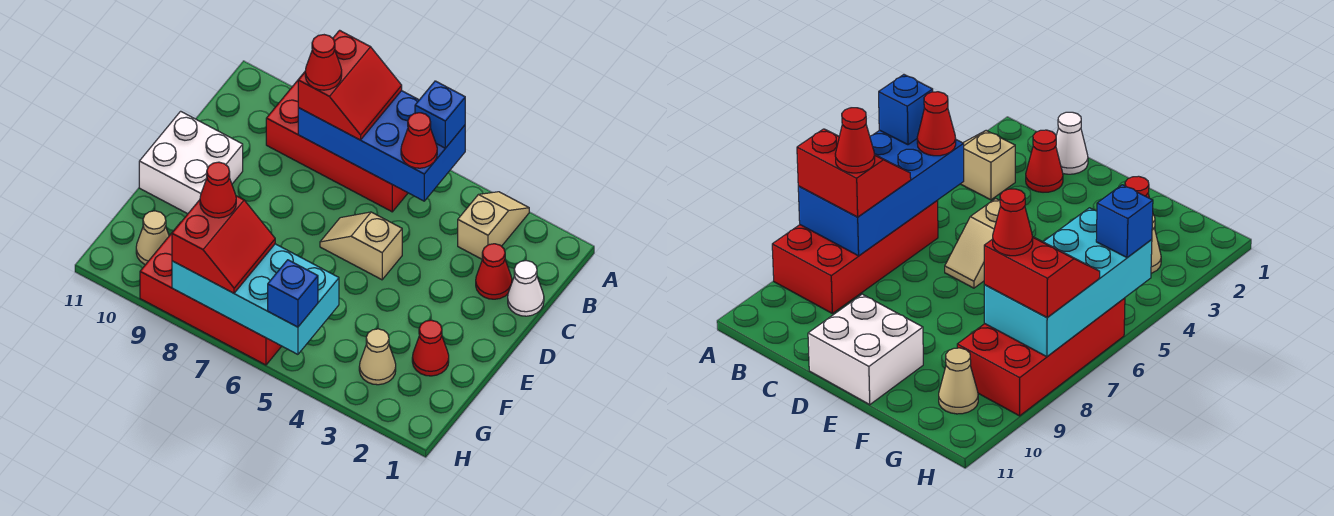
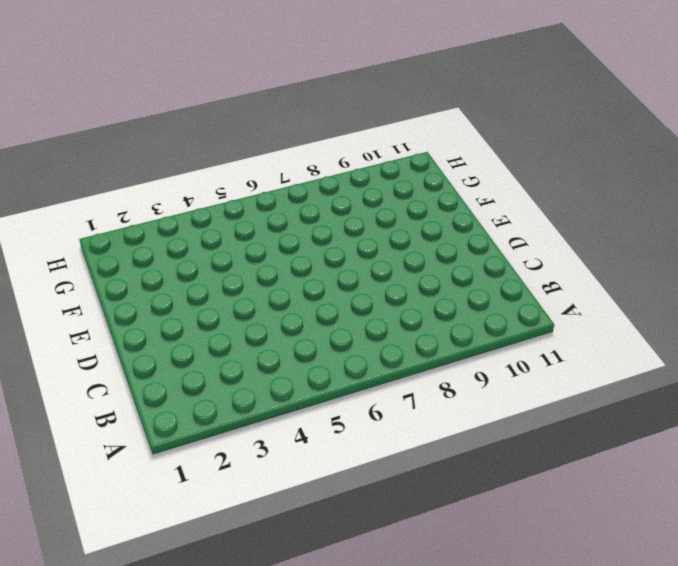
none -> tan slope A3:B3 level 1 top B
none -> red brick A6:B9 level 1
none -> white cone C1 level 1

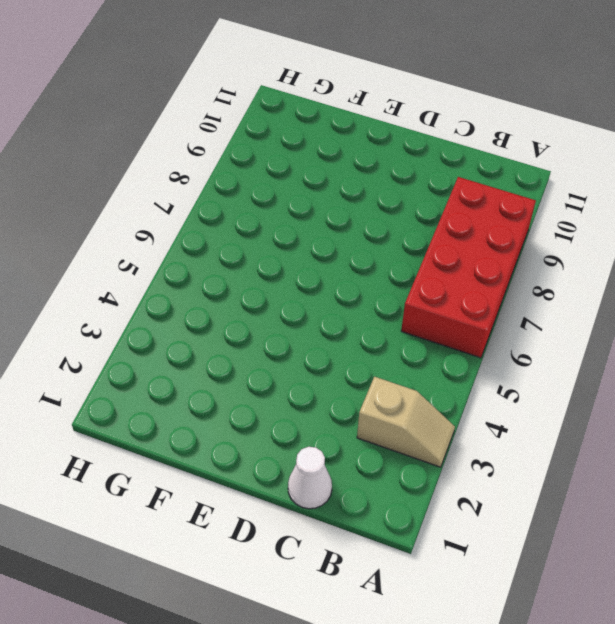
none -> red cone C2 level 1
none -> tan slope D5:D6 level 1 top 5
none -> white brick D10:E11 level 1

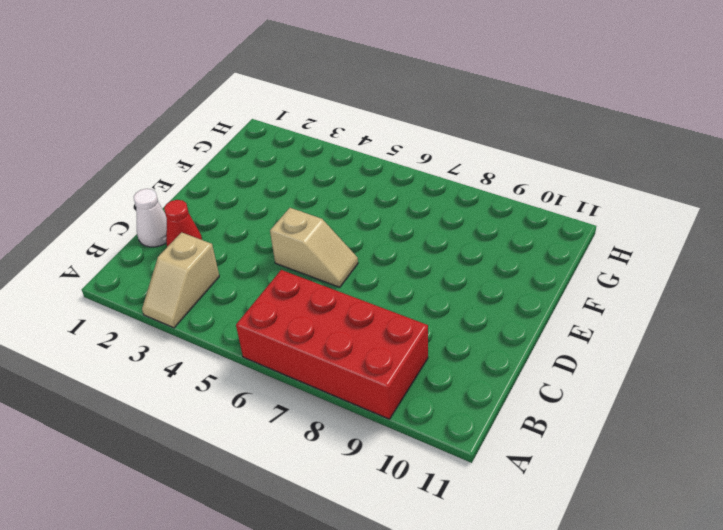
none -> white brick D10:E11 level 1
none -> red cone F2 level 1
none -> tan cone G3 level 1

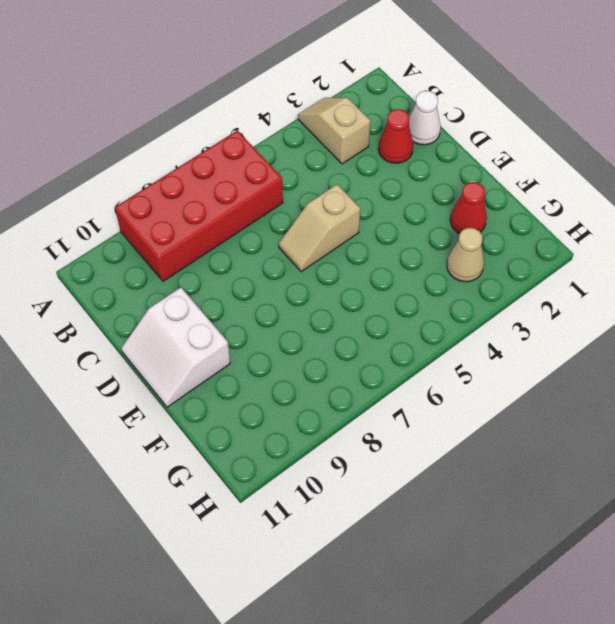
white slope D10:E11 level 1 top 10 -> white brick D10:E11 level 1
none -> red brick G6:H9 level 1
none -> tan cone G10 level 1
none -> blue brick A5:B8 level 2

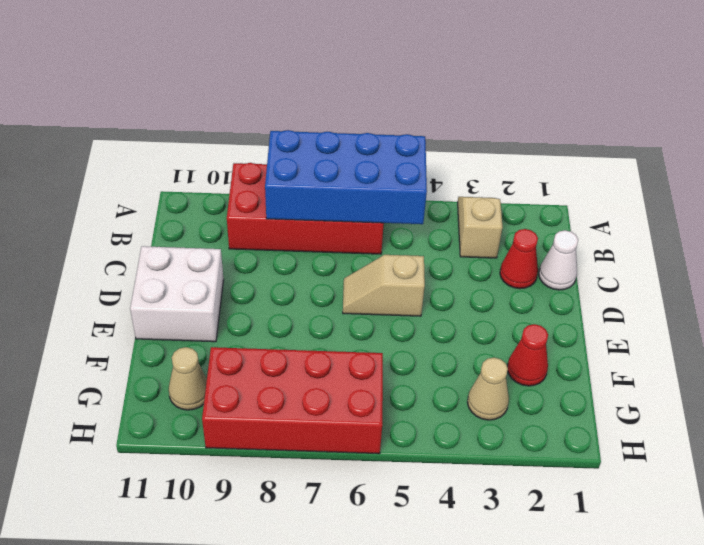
none -> cyan brick G5:H8 level 2
none -> blue brick A5 level 3
none -> red slope A7:B8 level 3 top 8

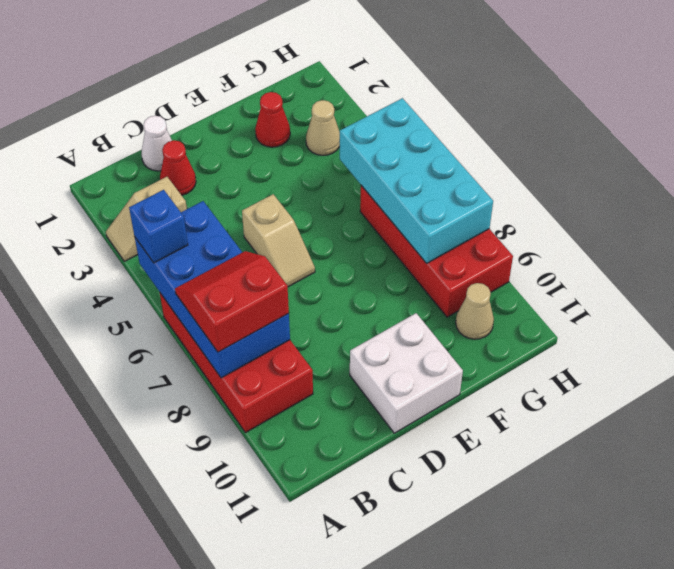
none -> red cone B5 level 3
none -> red slope G7:H8 level 3 top 8
none -> blue brick H5 level 3

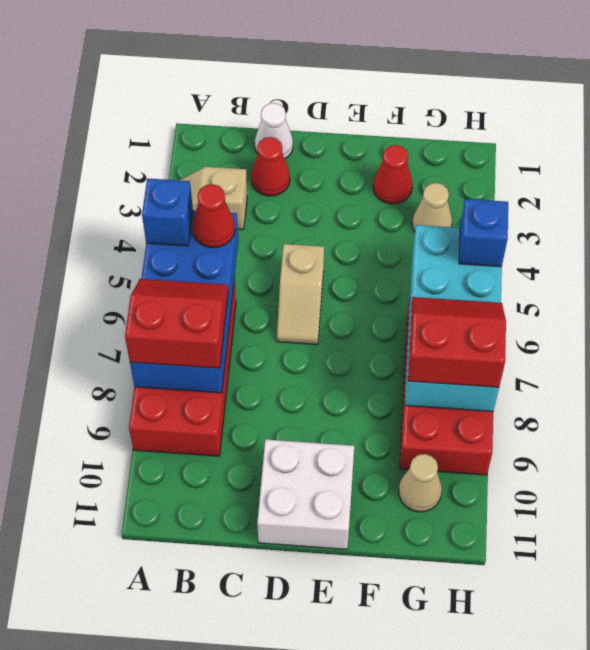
none -> red cone B8 level 4
none -> red cone G8 level 4

